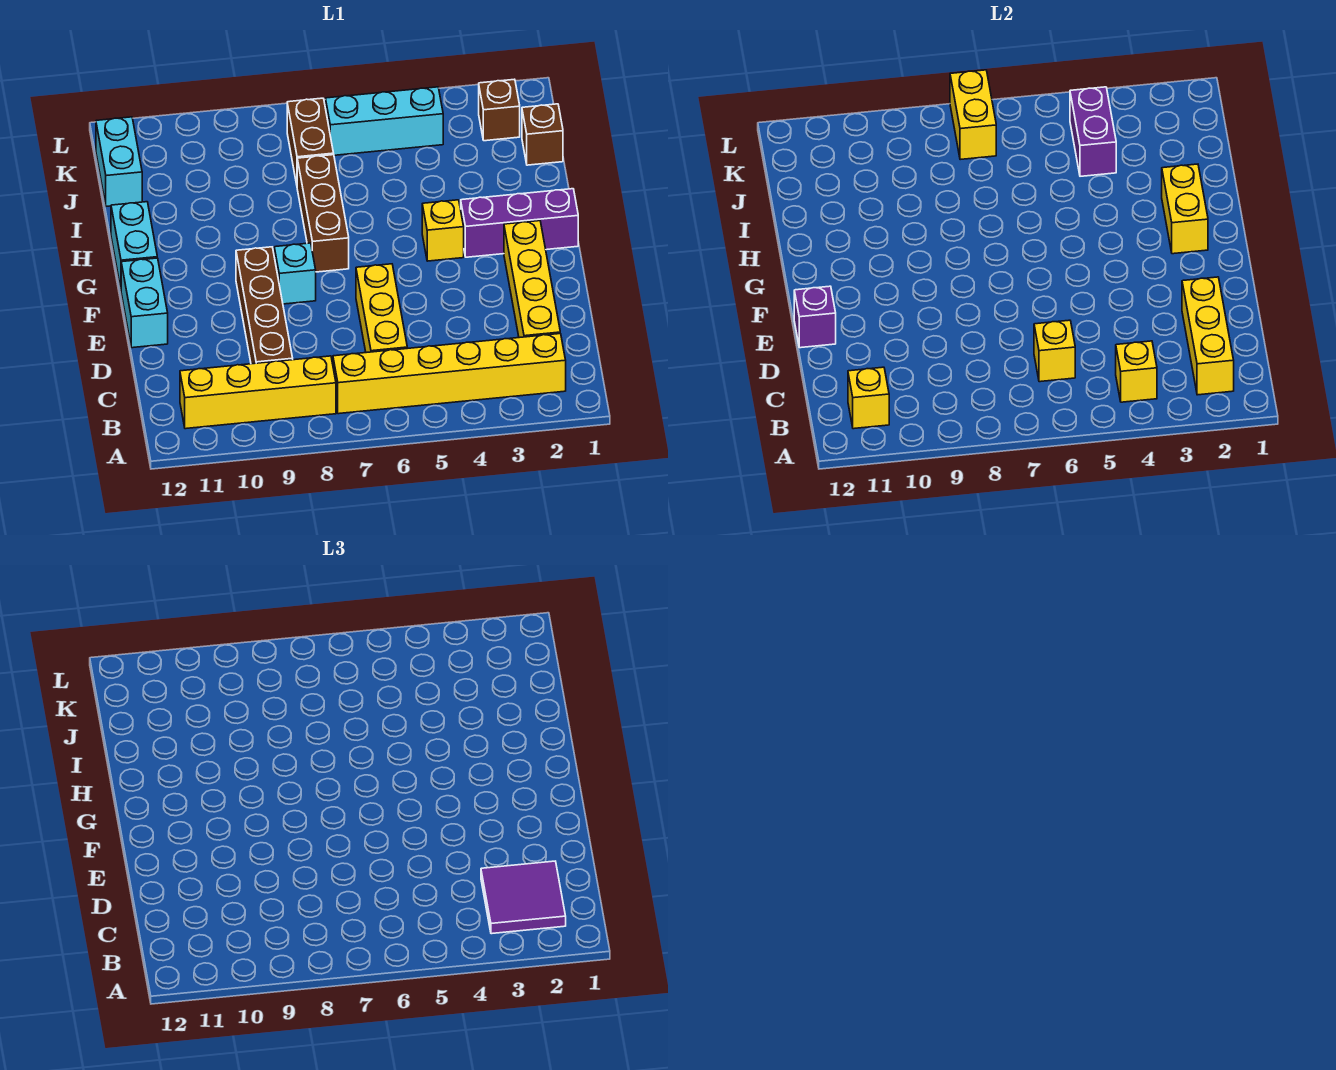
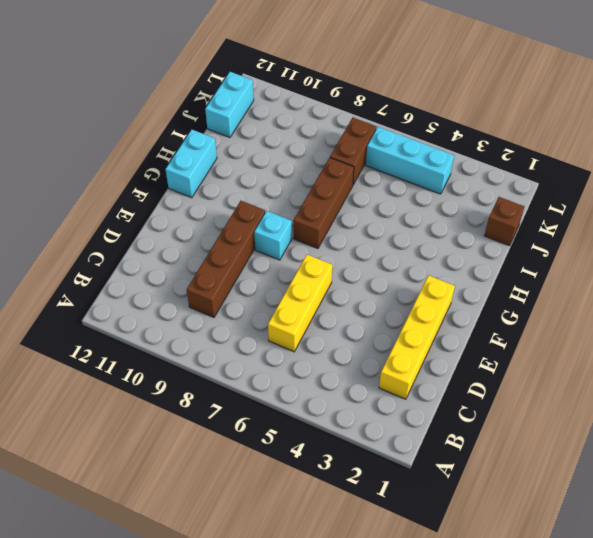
none -> yellow brick B2:B7 level 1
none -> yellow brick B8:B11 level 1
none -> cyan brick E12:F12 level 1

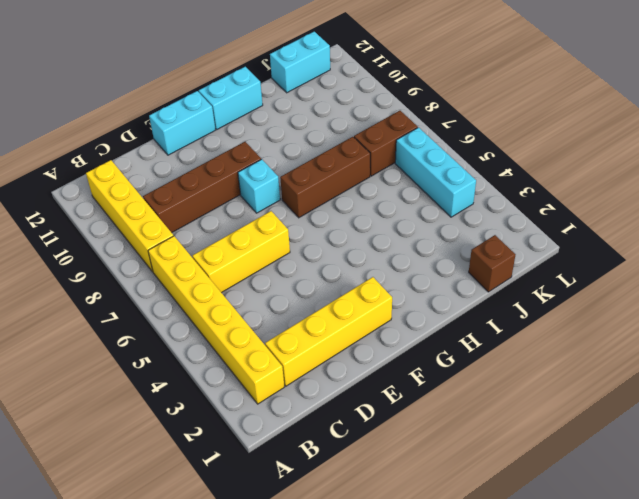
none -> purple brick G1:G3 level 1
none -> yellow brick G4 level 1
none -> brown brick K2 level 1

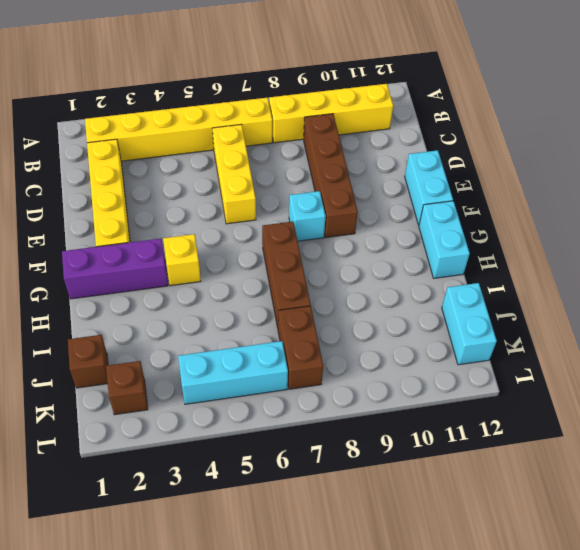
none -> yellow brick B2:D2 level 2
none -> yellow brick B4 level 2
none -> yellow brick B11 level 2

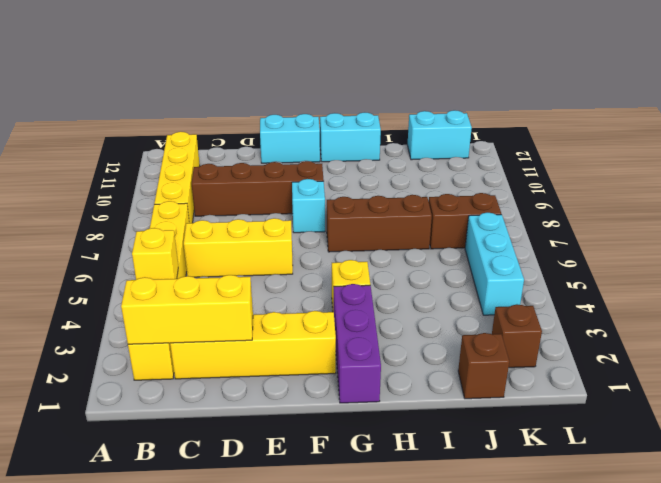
none -> yellow brick B11 level 2
none -> yellow brick C6 level 2
none -> purple brick E12 level 2

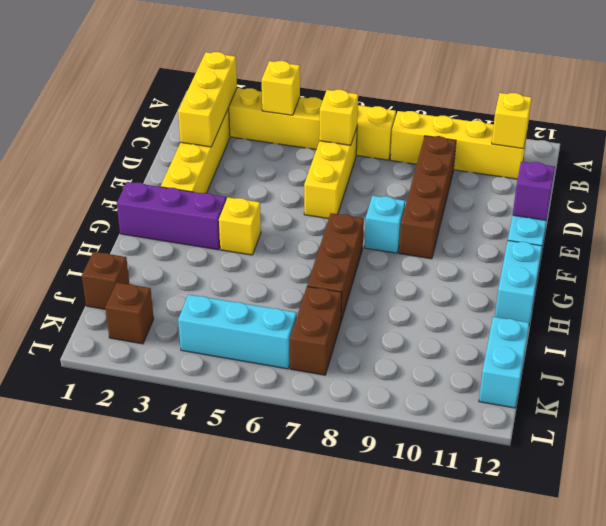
none -> yellow brick G2:H2 level 2
none -> purple brick J4:K4 level 2
none -> yellow brick K7:L7 level 2

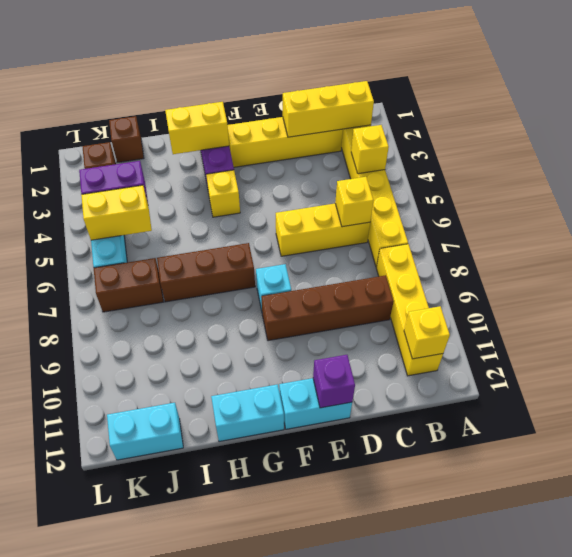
yellow brick J5:K5 level 2 -> yellow brick K7:L7 level 2
none -> purple tile B2:C3 level 3

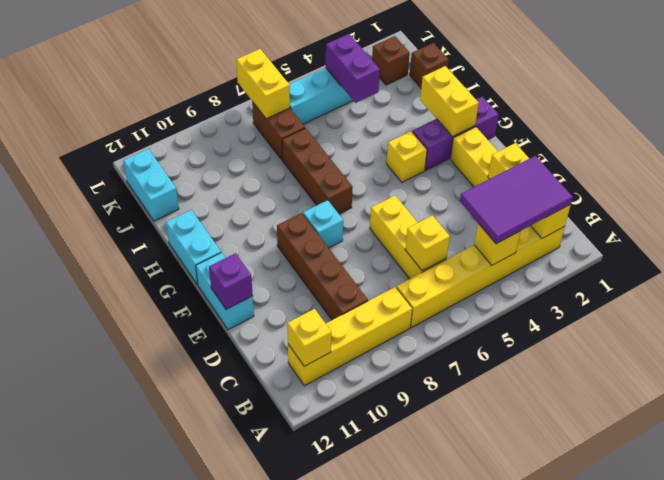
purple tile B2:C4 level 3 -> purple tile B2:C3 level 3

